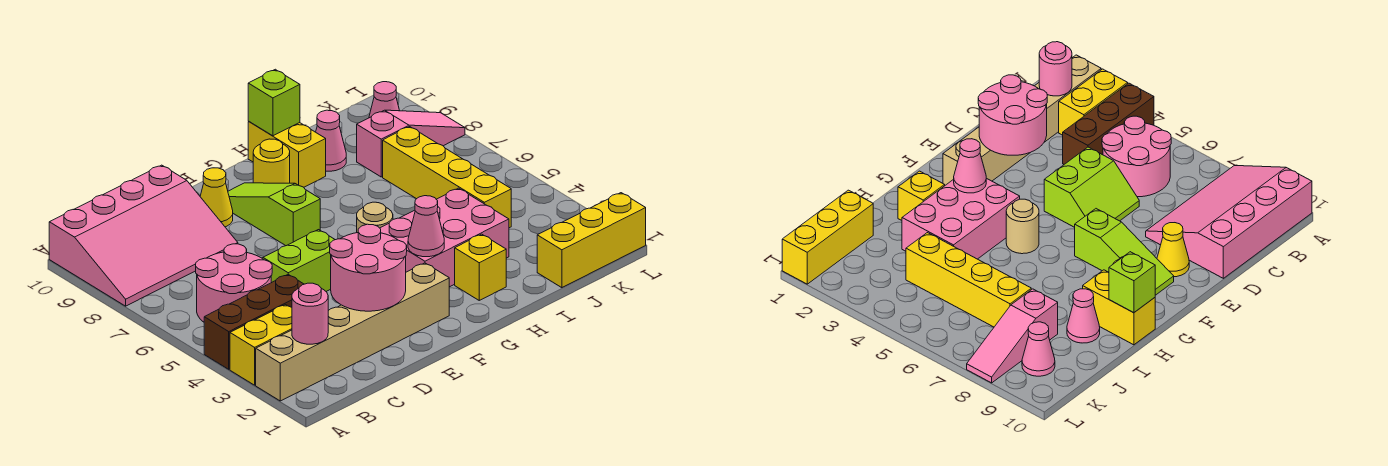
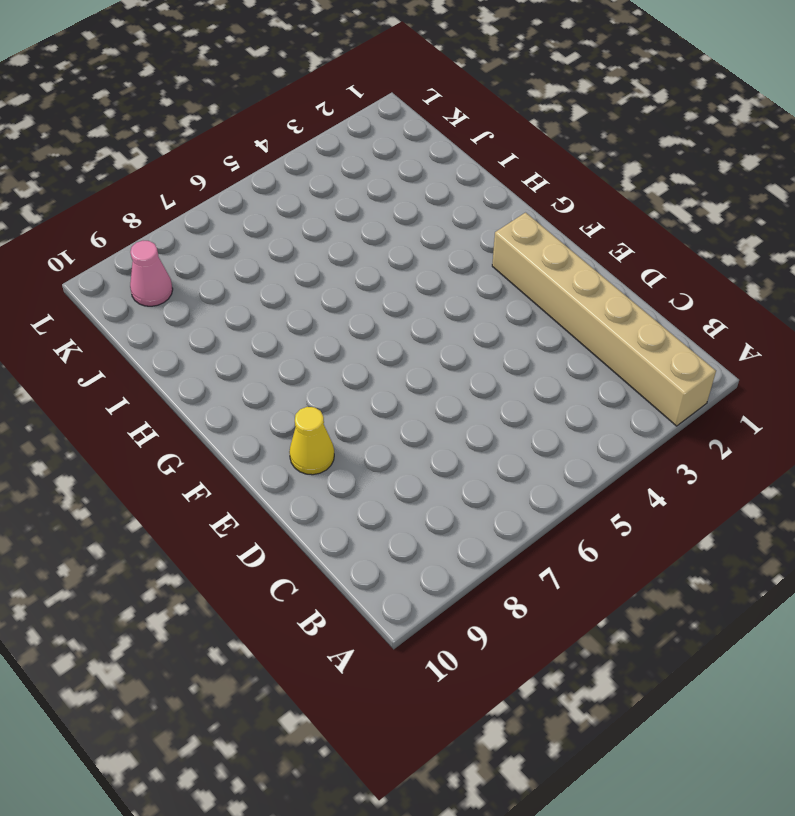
none -> yellow brick A3:B3 level 1
none -> brown brick A4:C4 level 1
none -> pink slope A8:D10 level 1 top 10

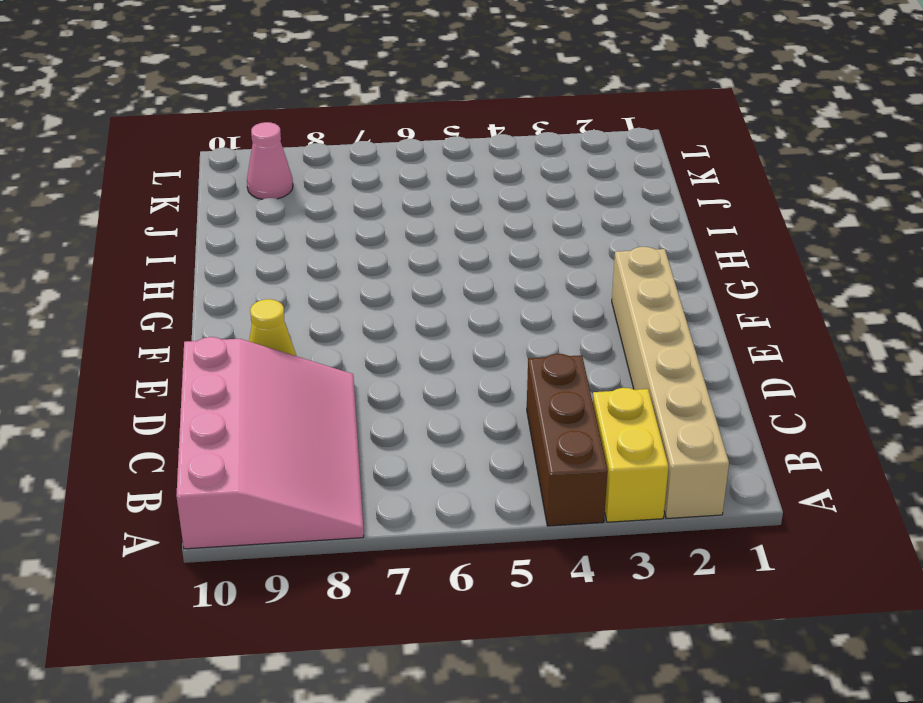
none -> pink round brick B5:C6 level 1
none -> lime slope D5:E6 level 1 top 5
none -> lime slope F7:F9 level 1 top 7

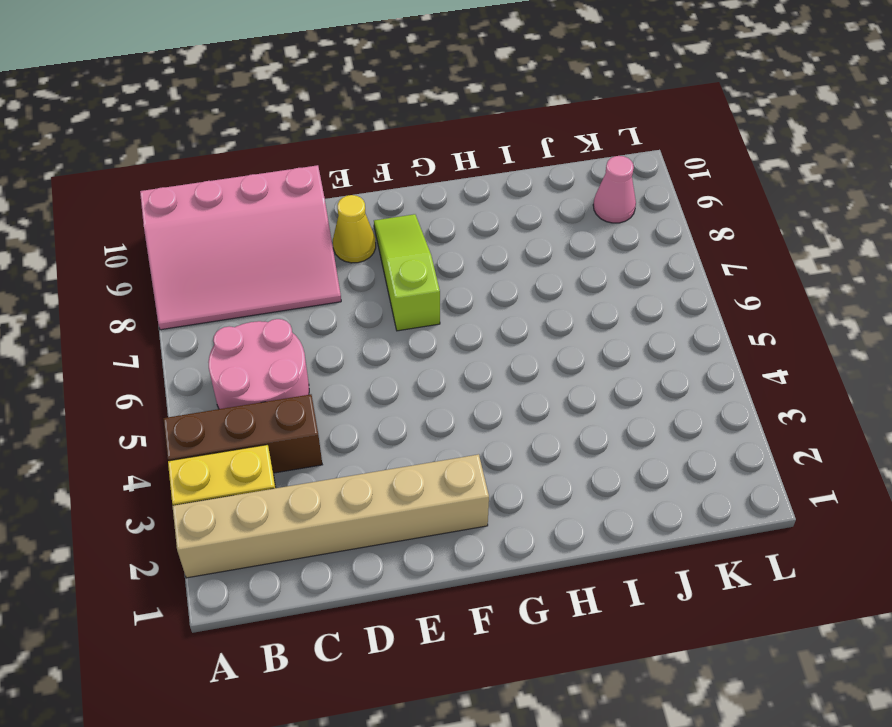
none -> lime slope D5:E6 level 1 top 5
none -> pink brick G3:I4 level 1
none -> tan round brick G5 level 1

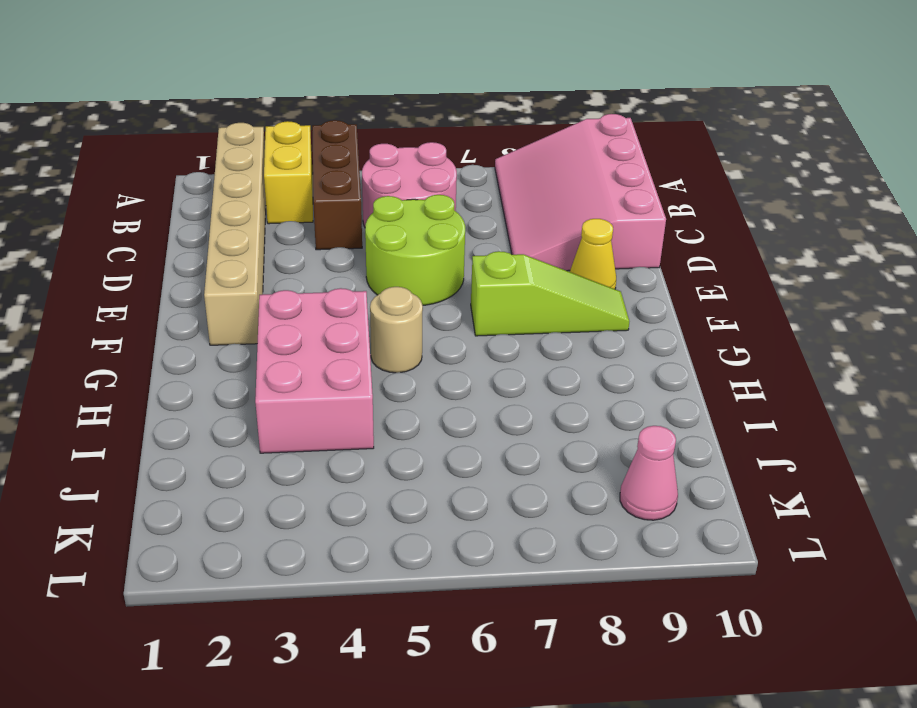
lime round brick D5:E6 level 1 -> lime slope D5:E6 level 1 top 5
none -> yellow round brick G9 level 1
none -> yellow brick H2 level 1
none -> yellow brick H9:H10 level 1

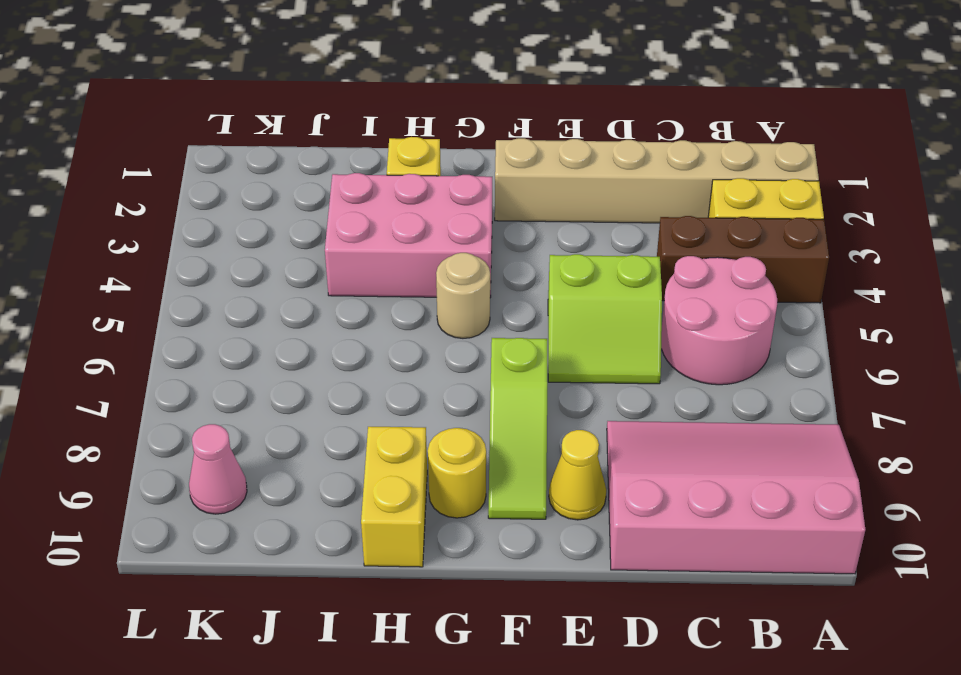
none -> pink cone I9 level 1
none -> yellow brick J1:L1 level 1
none -> yellow brick J4:J7 level 1

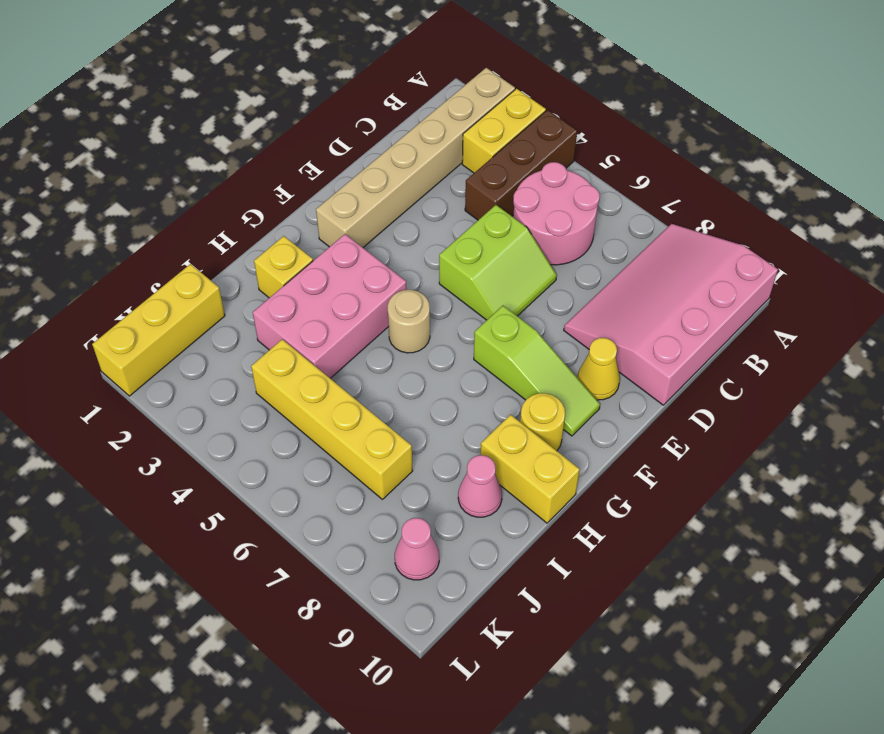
none -> pink slope J8:L8 level 1 top J
none -> pink round brick B2 level 2
none -> pink round brick D2:E3 level 2

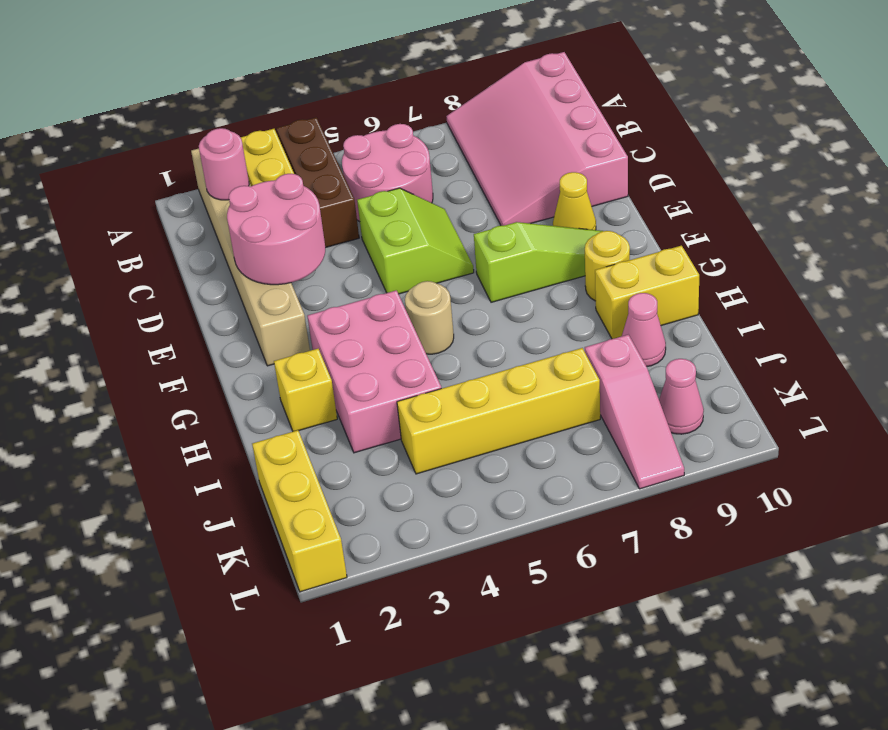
none -> pink cone G3 level 2
none -> lime brick H10 level 2

